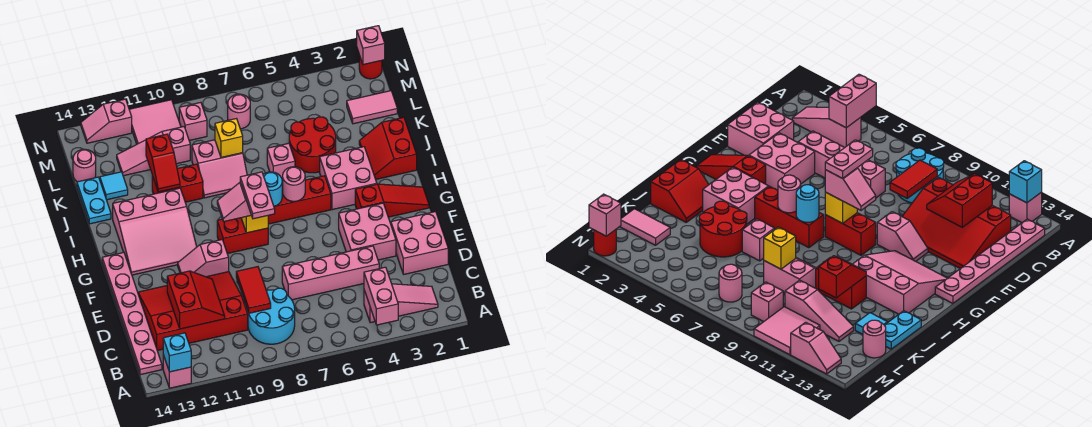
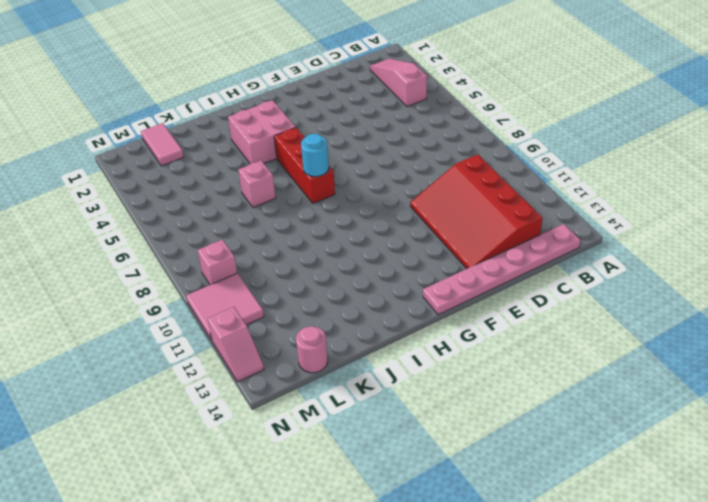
none -> pink brick A13 level 1
none -> cyan round brick B8:C9 level 1
none -> pink brick D1:E2 level 1
none -> pink brick D4:D7 level 1

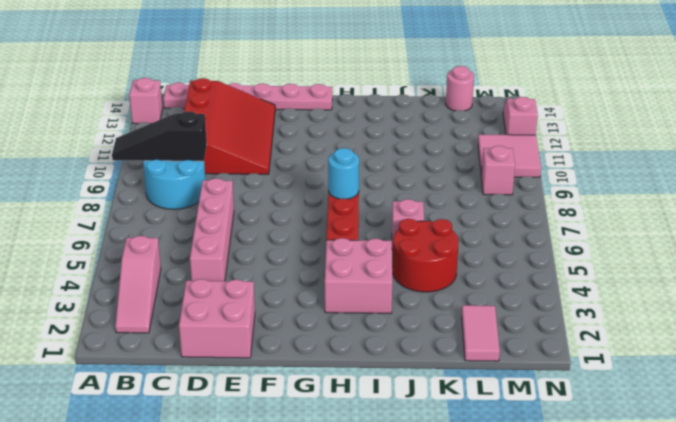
black slope A9:C9 level 2 top C -> red tile C9:D9 level 2
none -> pink brick E3:F4 level 1
none -> pink slope F10:F11 level 1 top 10
none -> red slope G1:G3 level 1 top 3
none -> red brick G8:G9 level 1

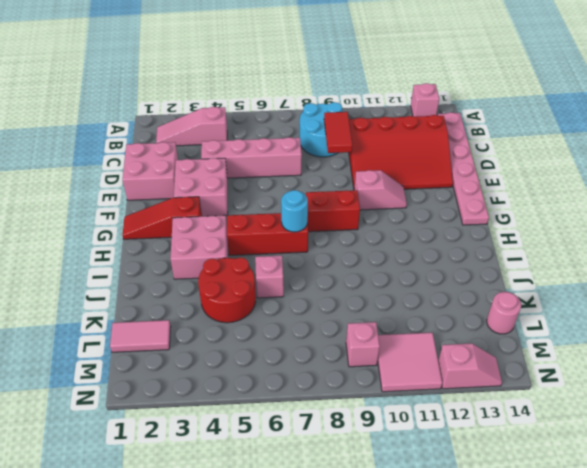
none -> pink slope G11:I13 level 1 top I
none -> red slope I1:J2 level 1 top 1
none -> pink slope J8:K9 level 1 top K
none -> red brick J10:J11 level 1

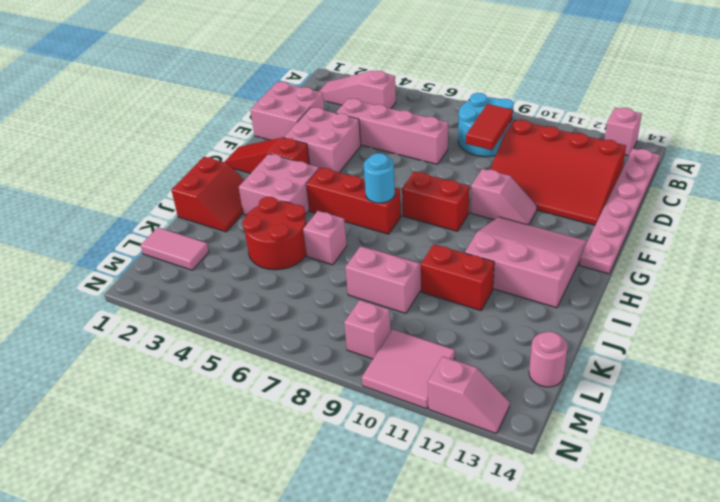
none -> cyan plate J14:K14 level 1
none -> cyan tile K13 level 1
none -> pink slope L10:L12 level 1 top 10
none -> pink round brick M7 level 1

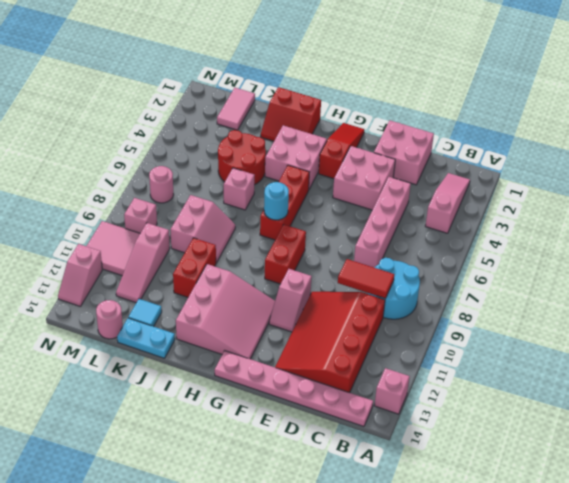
none -> red round brick N1 level 1
none -> pink brick A4:B4 level 2
none -> cyan brick A13 level 2
none -> red slope C11:D12 level 2 top 12

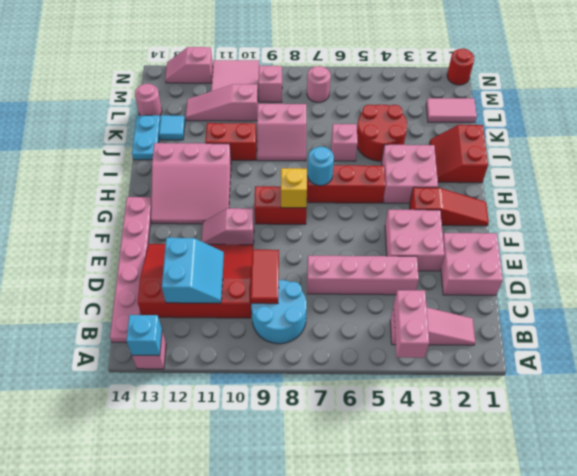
cyan slope C11:D12 level 2 top 12 -> red slope C11:D12 level 2 top 12
none -> pink round brick H6 level 2
none -> red slope J11:K11 level 2 top K
none -> yellow brick K8 level 2
none -> pink brick N1 level 2

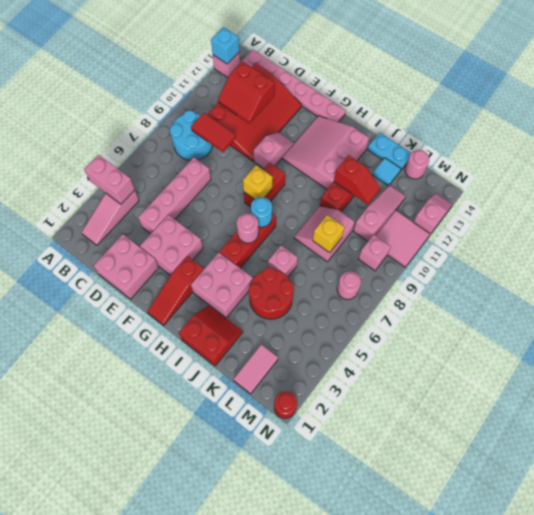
red slope J11:K11 level 2 top J -> red slope J11:K11 level 2 top K
none -> pink brick N1 level 2
none -> pink slope G8:G9 level 3 top 8
none -> pink plate F8:G8 level 4

